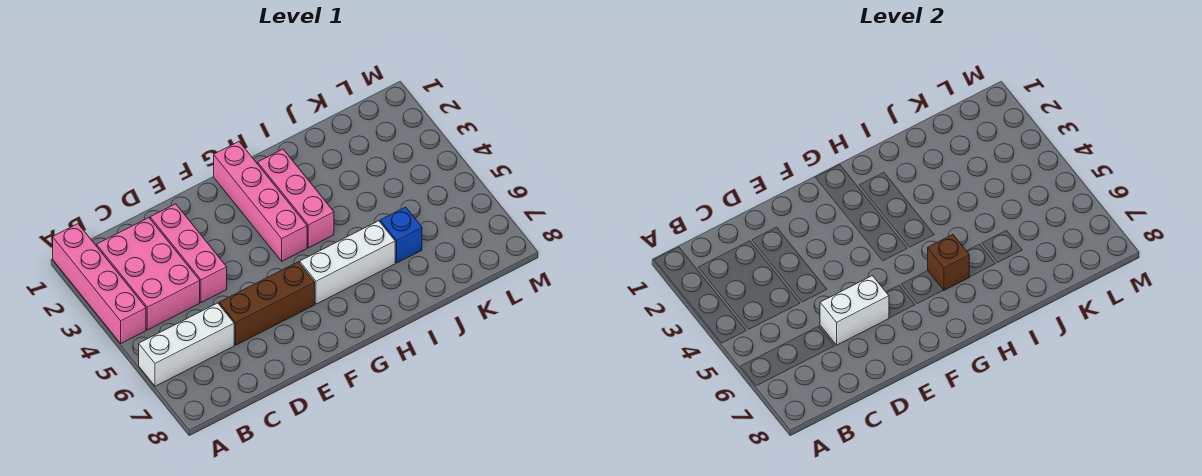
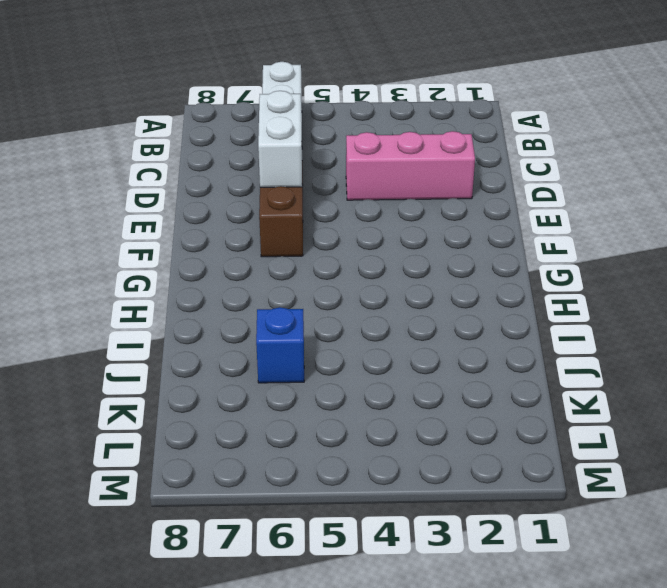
none -> pink brick A1:A4 level 1
none -> pink brick B2:C4 level 1

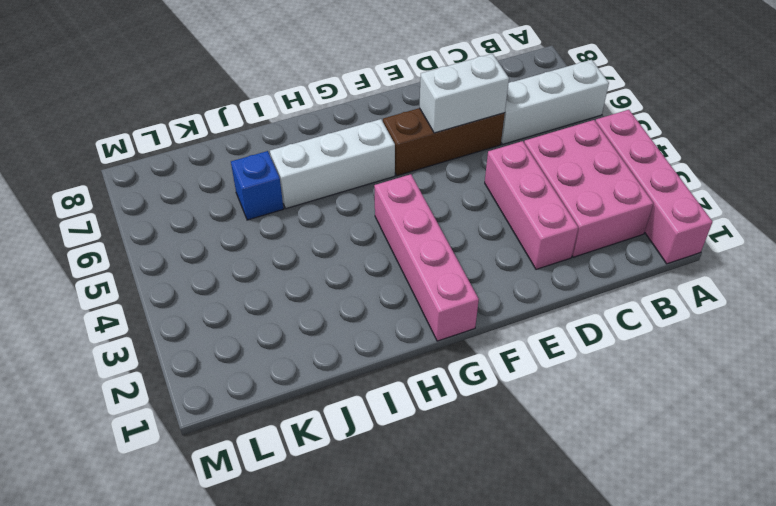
none -> pink brick H2:H4 level 1
none -> brown brick H6 level 2

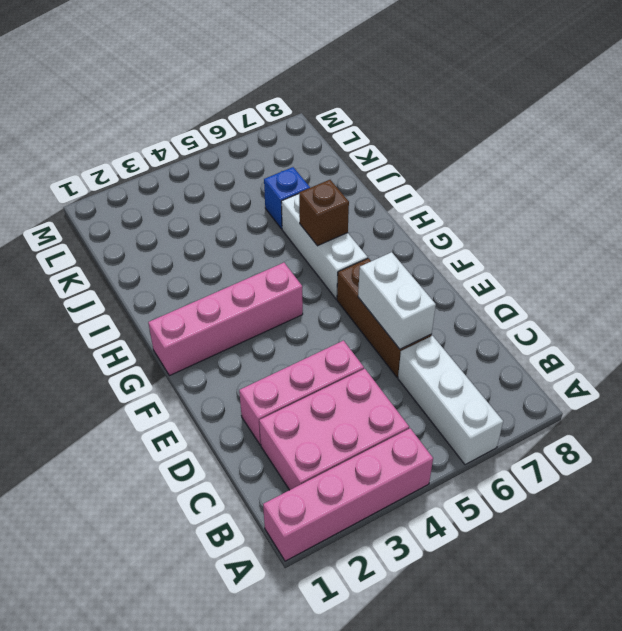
none -> pink brick H2:H4 level 1

